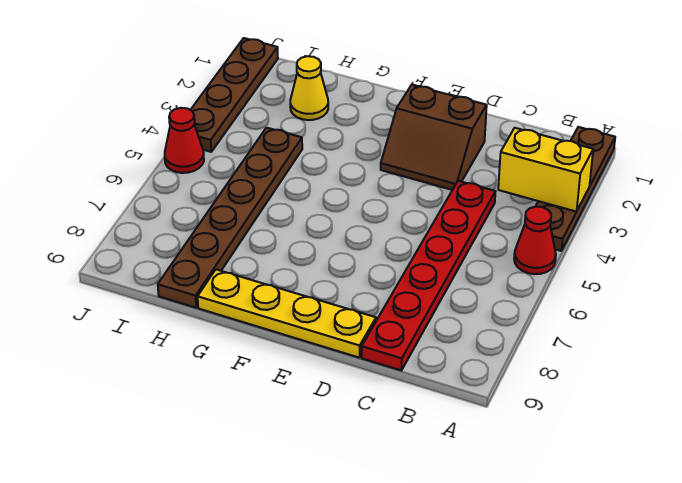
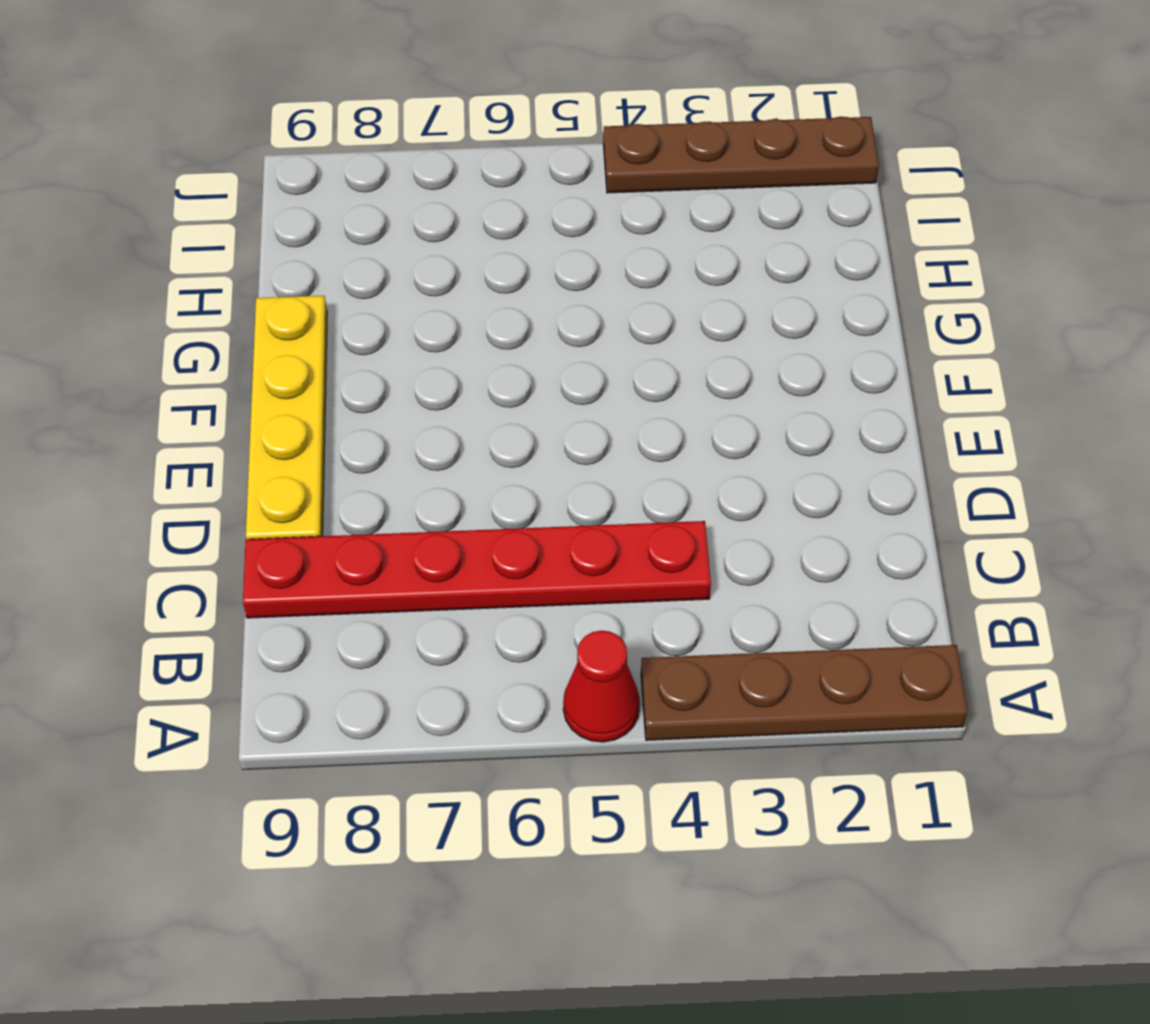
none -> brown slope D2:E3 level 1 top 2
none -> yellow cone H2 level 1

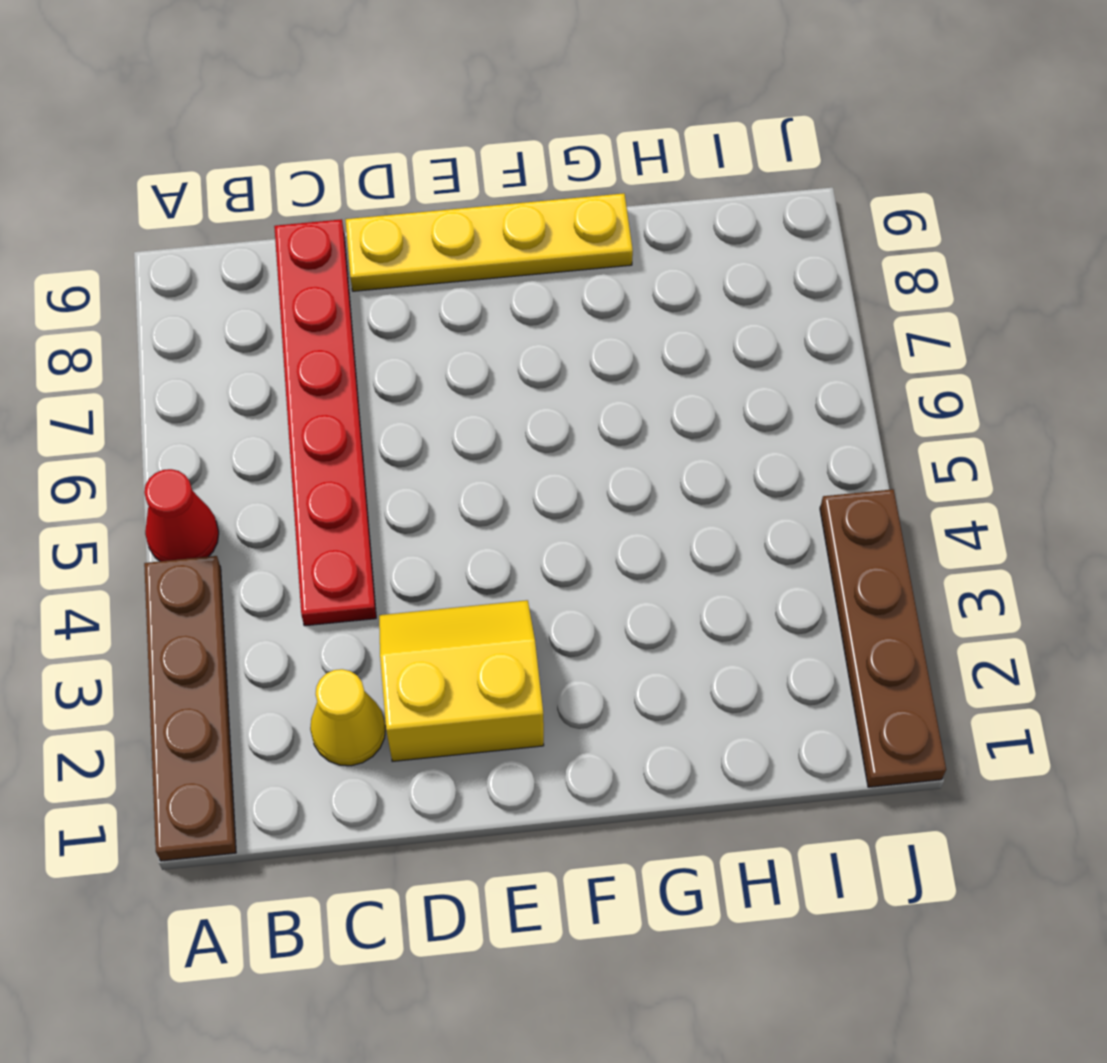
yellow cone C2 level 1 -> yellow cone H2 level 1
yellow slope D2:E3 level 1 top 2 -> brown slope D2:E3 level 1 top 2
none -> brown plate H4:H9 level 1
none -> red cone J5 level 1

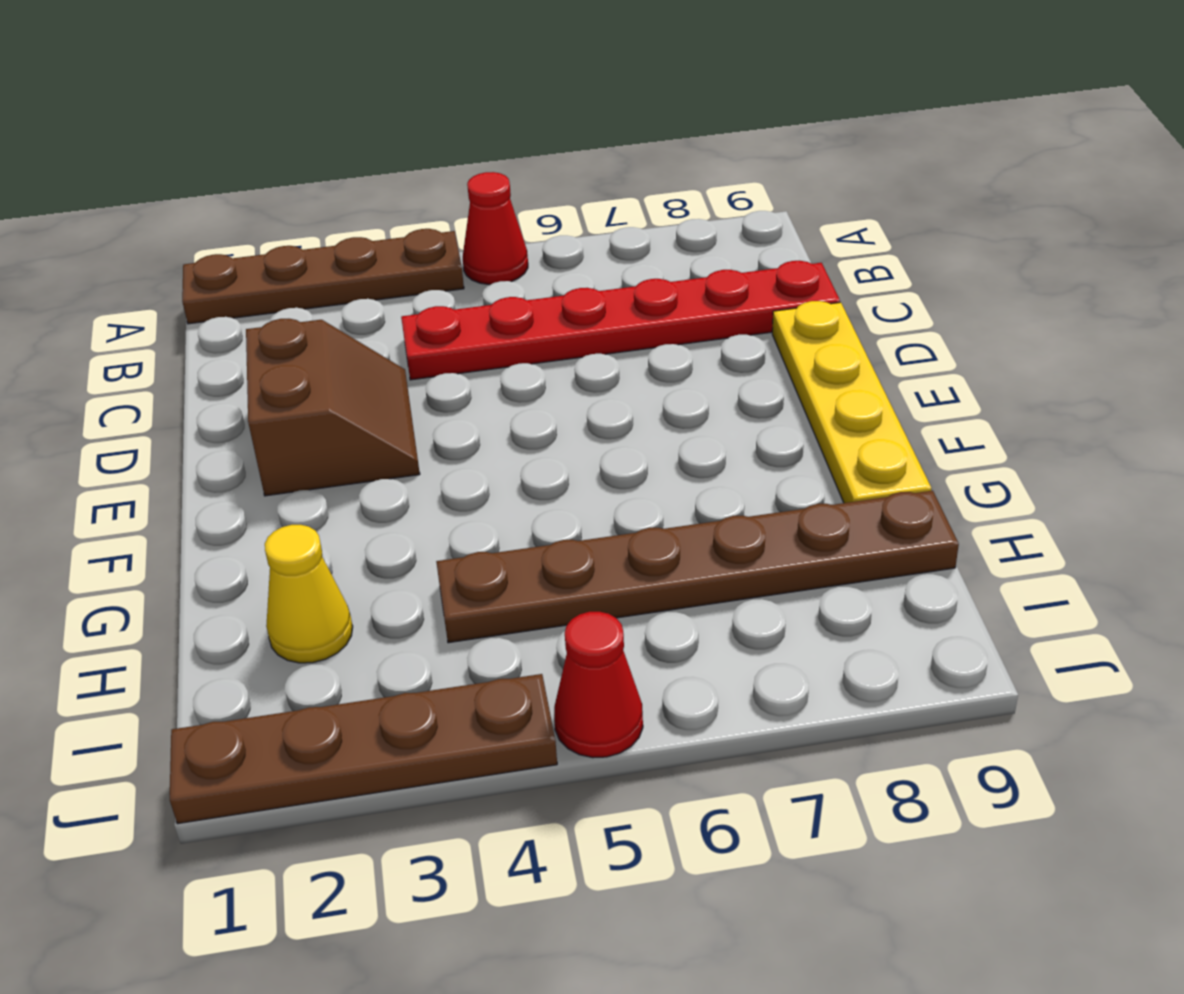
none -> yellow brick A3:B3 level 2

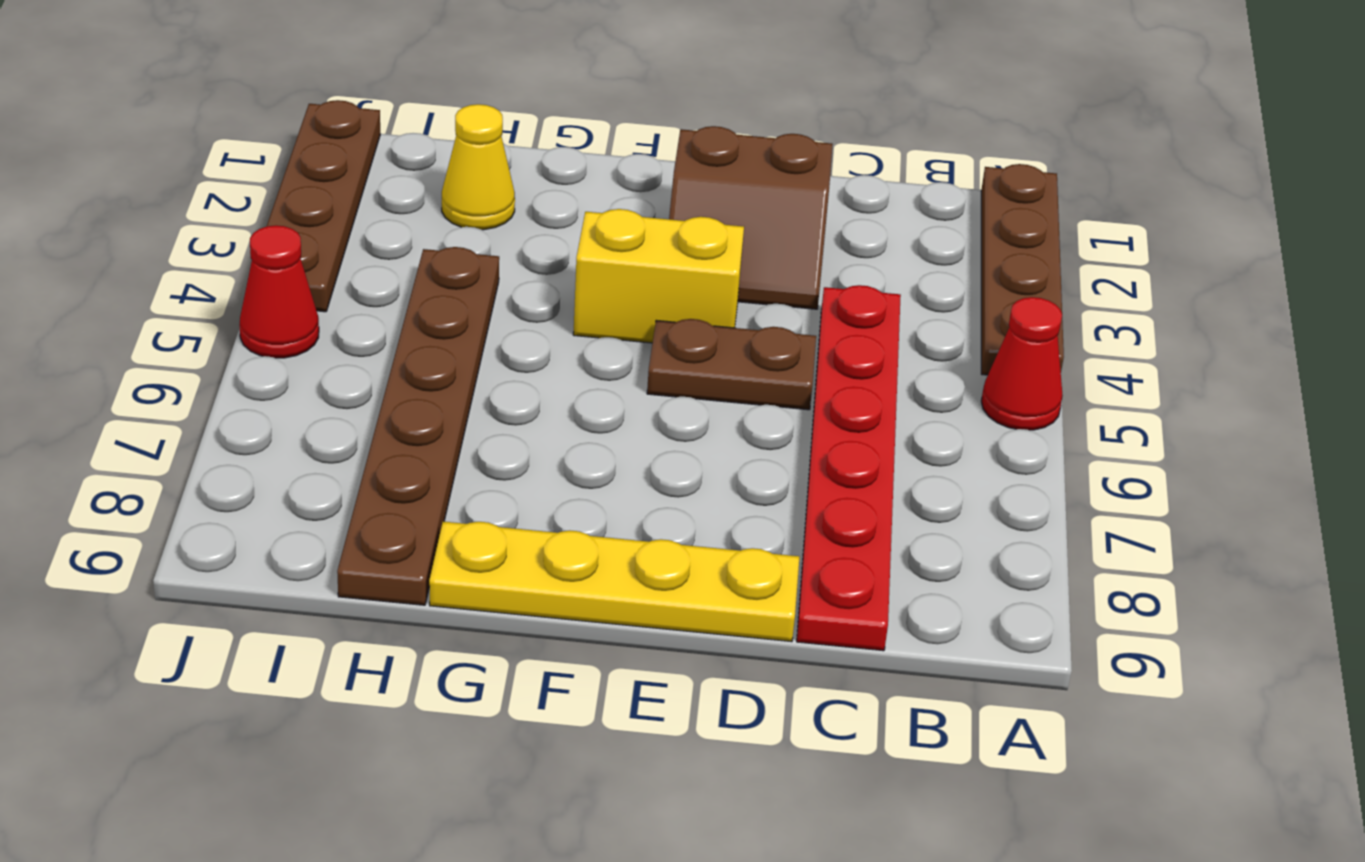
brown plate D5:E5 level 1 -> none
yellow brick E4:F4 level 1 -> yellow brick A3:B3 level 2

